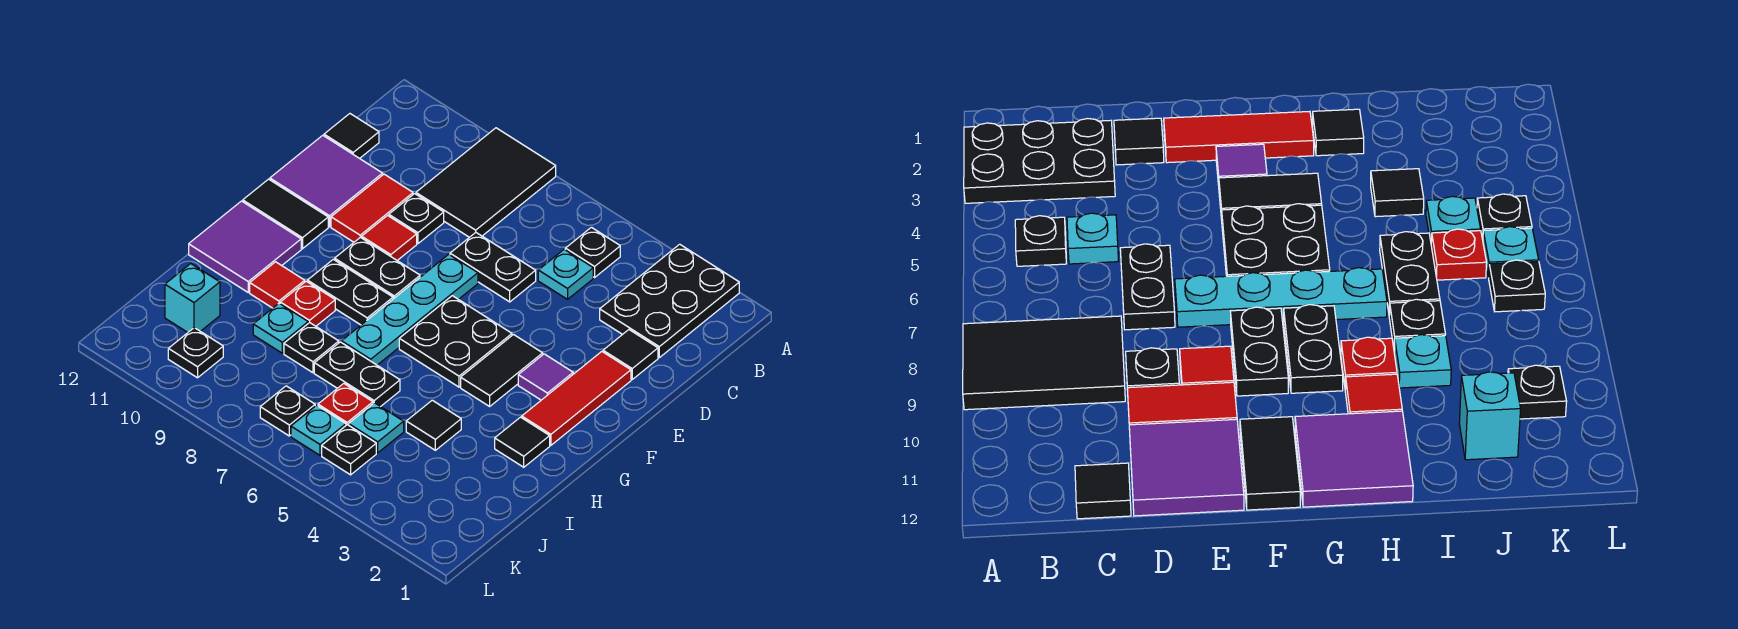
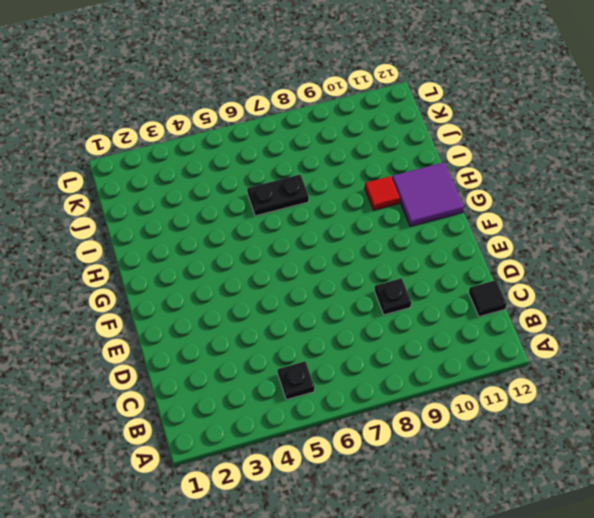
none -> black plate A2:C3 level 1
none -> black tile A8:C9 level 1
none -> cyan plate C5 level 1
none -> black tile D2 level 1

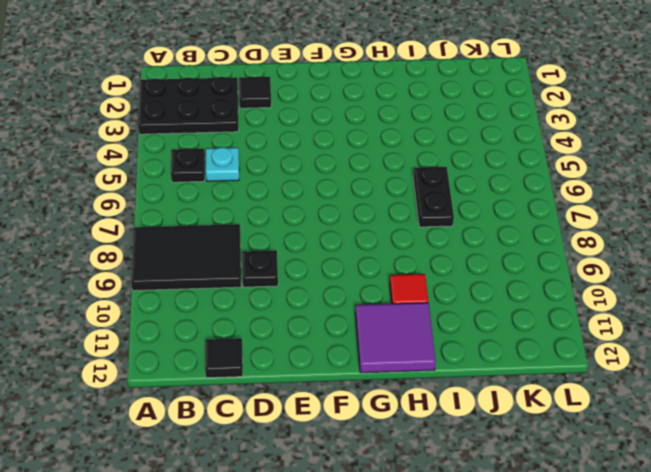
none -> black plate D6:D7 level 1
none -> red tile D10:E10 level 1
none -> purple tile D11:E12 level 1
none -> red tile E2:G2 level 1

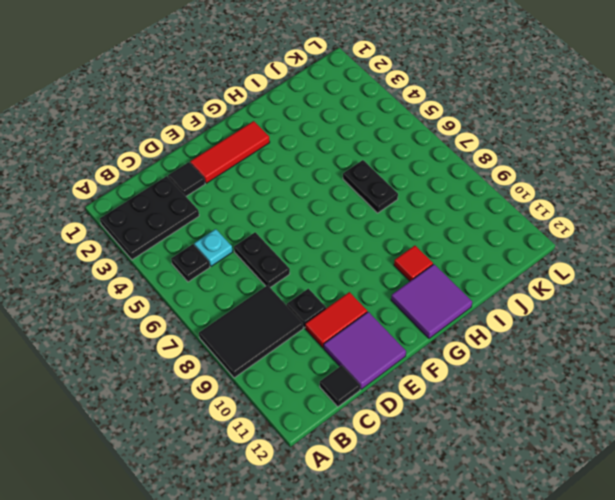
none -> cyan plate E7:H7 level 1
none -> red tile E9 level 1
none -> purple tile F3 level 1
none -> black tile F4:G4 level 1

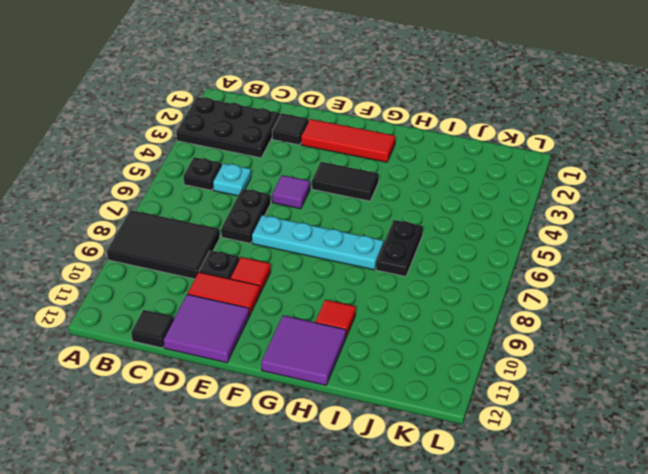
purple tile E5 level 1 -> purple tile F3 level 1
none -> black plate F5:G6 level 1
none -> black plate F8:F9 level 1
none -> black tile F11:F12 level 1
none -> black plate G8:G9 level 1

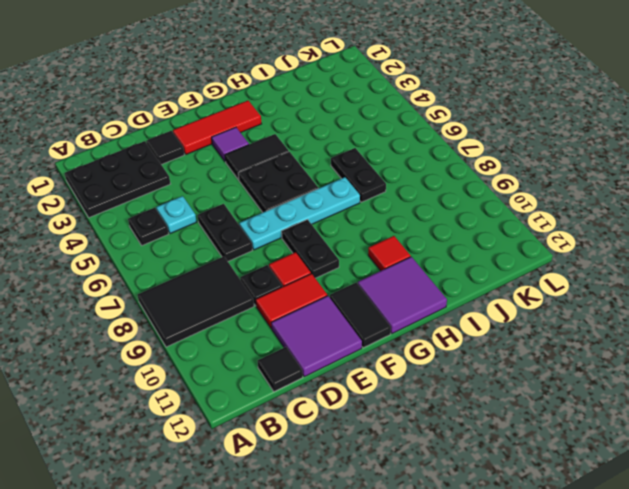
none -> black plate G8:G9 level 1
none -> black tile H2 level 1
none -> red plate H9 level 1
none -> black tile I4 level 1

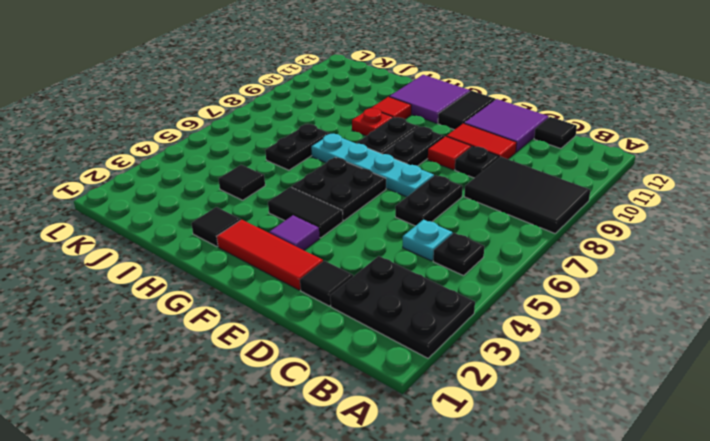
none -> black plate I8 level 1
none -> cyan plate I9 level 1
none -> cyan plate J5 level 1
none -> red plate J6 level 1

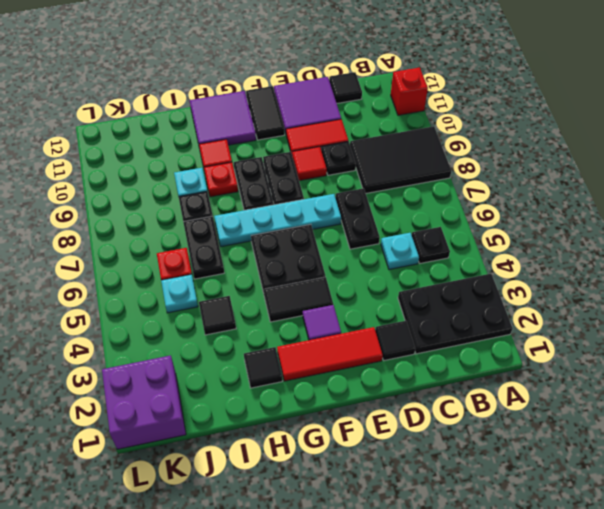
red brick A11 level 1 -> none
purple brick K1:L2 level 1 -> none
none -> cyan brick J11 level 1
none -> black plate K5 level 1
none -> cyan plate K6 level 1
none -> black plate K7 level 1

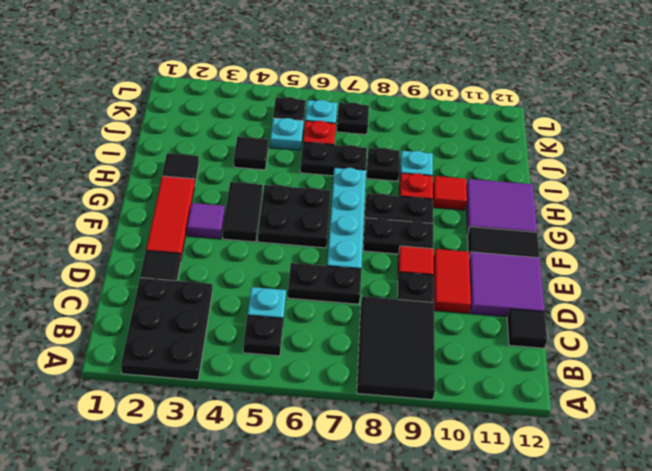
none -> cyan brick J11 level 1
none -> black plate K10 level 1

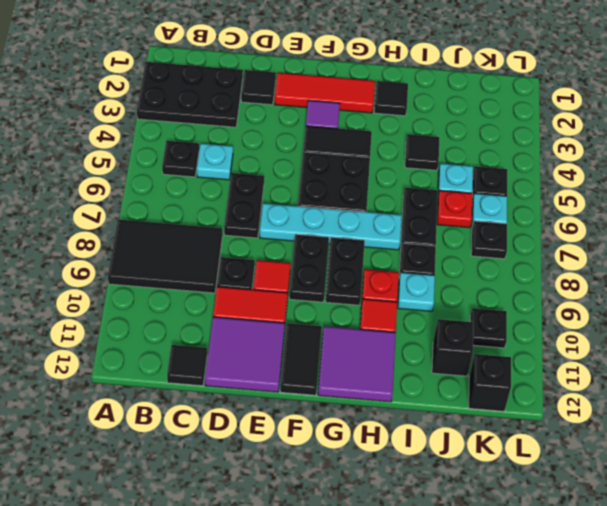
black brick J11 level 1 -> cyan brick J11 level 1
black brick K12 level 1 -> none

